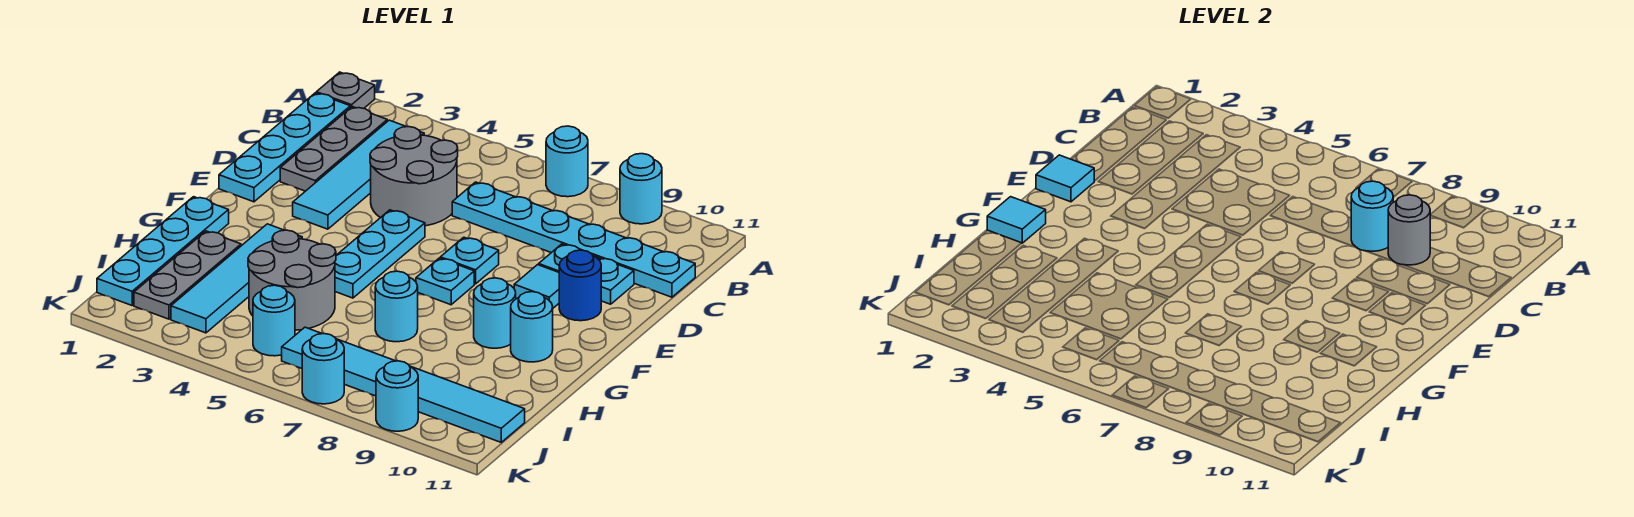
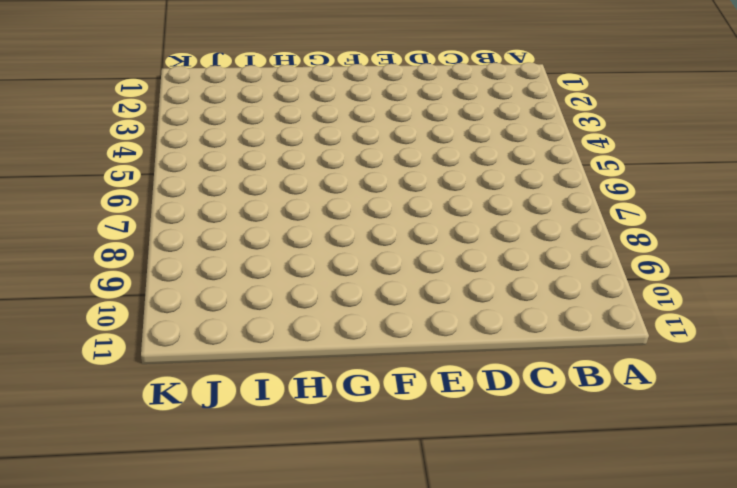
none -> grey plate A1 level 1
none -> cyan round brick A7 level 1
none -> cyan round brick A9 level 1

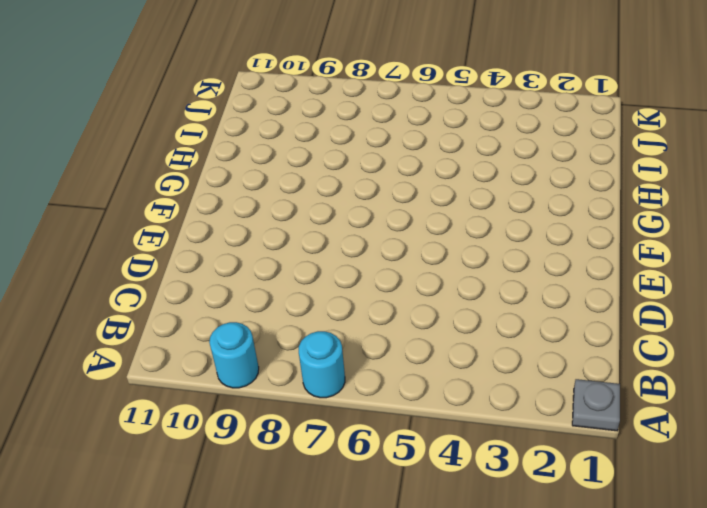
none -> cyan plate B1:E1 level 1
none -> grey plate B2:D2 level 1
none -> cyan tile B3:E3 level 1

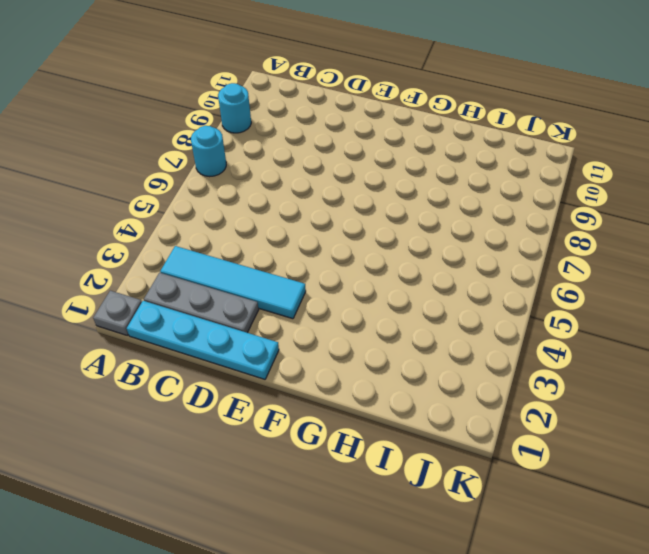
none -> grey round brick C4:D5 level 1
none -> cyan plate C6:C11 level 1
none -> cyan plate D9:D10 level 1

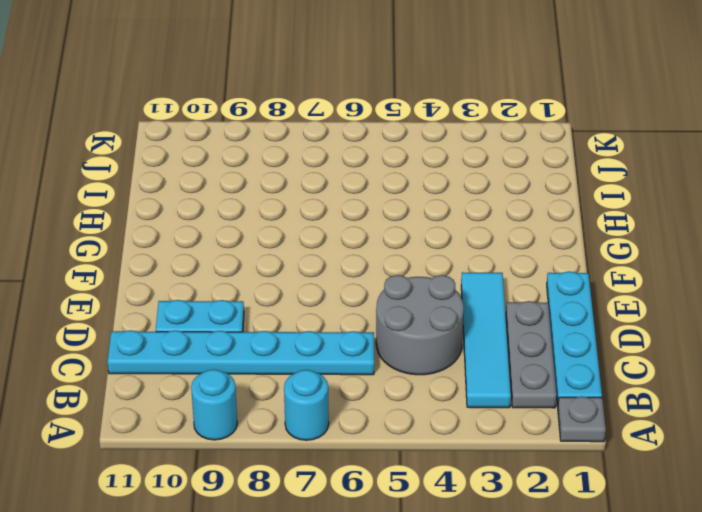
none -> cyan plate E5:G5 level 1
none -> cyan plate E7 level 1
none -> cyan tile E9 level 1

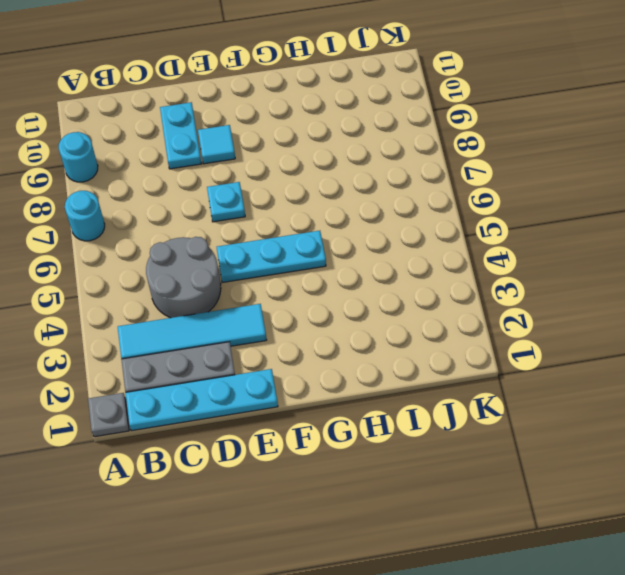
none -> cyan plate C6:C11 level 1
none -> blue round brick E10 level 1
none -> cyan plate F7 level 1

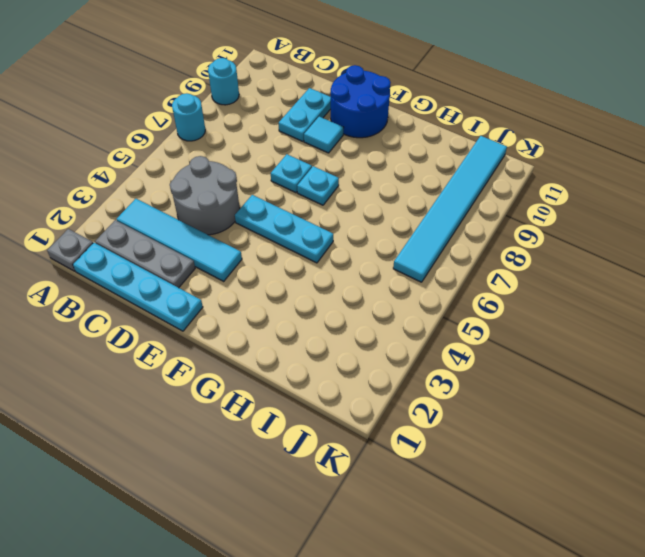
blue round brick E10:F11 level 1 -> blue round brick E10 level 1
none -> cyan plate C6:C11 level 1
none -> cyan plate G1:J1 level 1
none -> cyan tile G3:J3 level 1

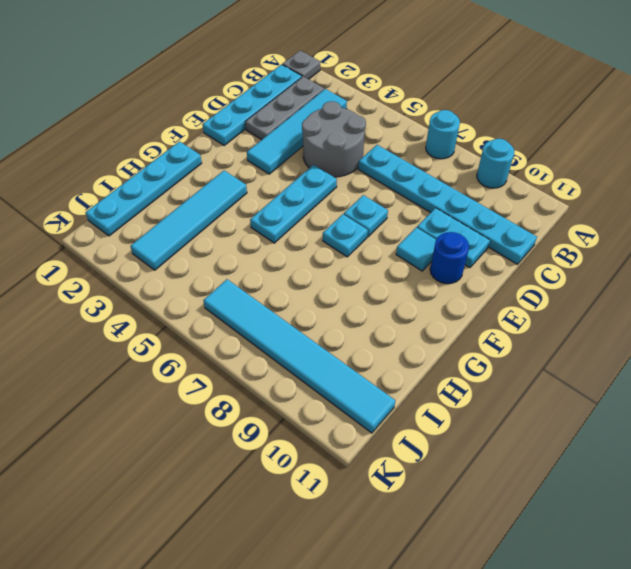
none -> cyan round brick G9 level 1
none -> cyan round brick G10 level 1
none -> grey plate H2:J2 level 1

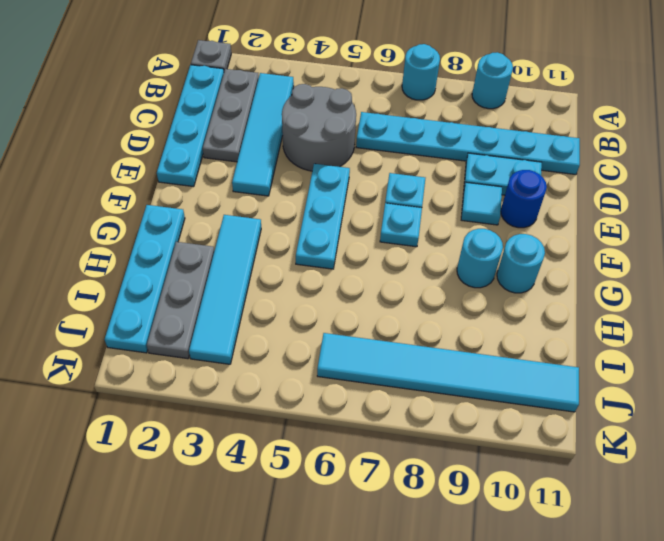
none -> grey round brick H4:I5 level 1
none -> cyan round brick H7 level 1
none -> cyan round brick J5 level 1

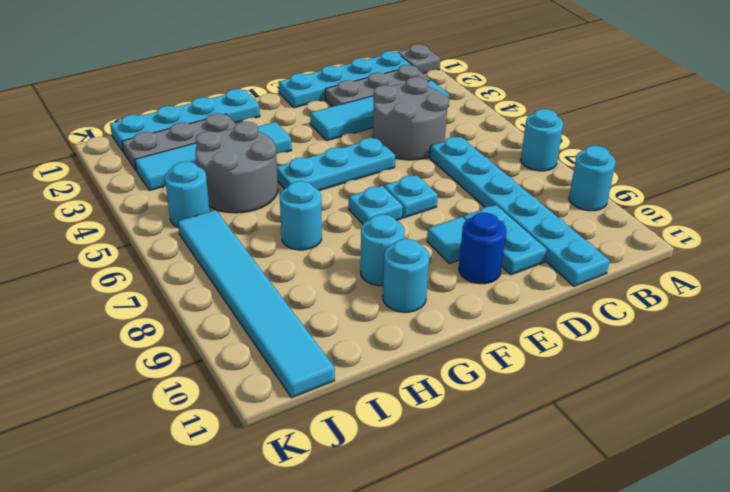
none -> cyan round brick K7 level 1
none -> cyan round brick K9 level 1
none -> cyan round brick C8 level 2

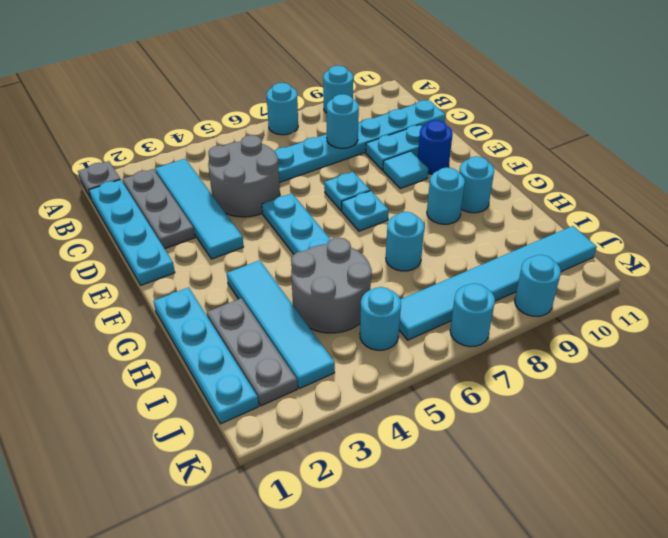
none -> grey round brick C9 level 2
none -> cyan tile E1 level 2
none -> cyan tile G1 level 2

